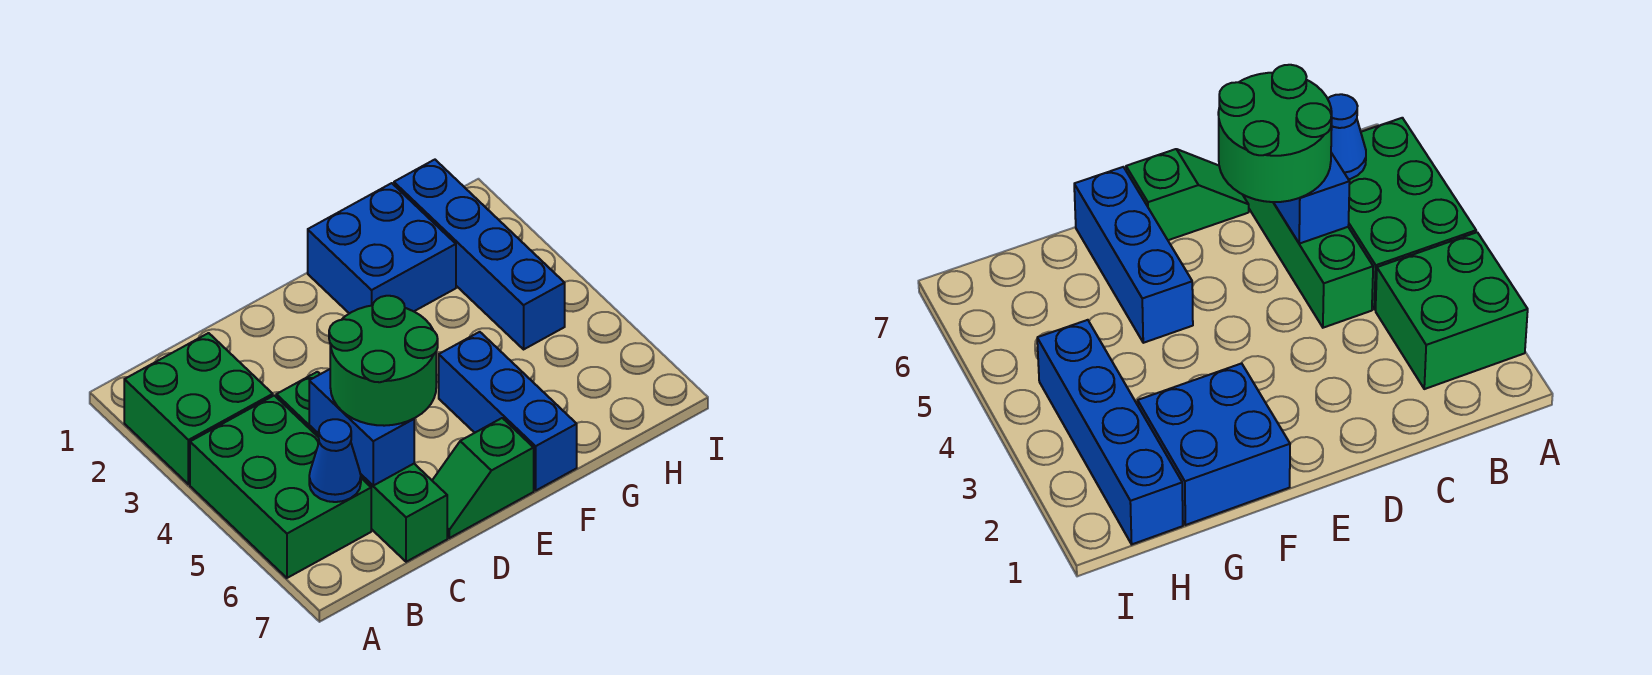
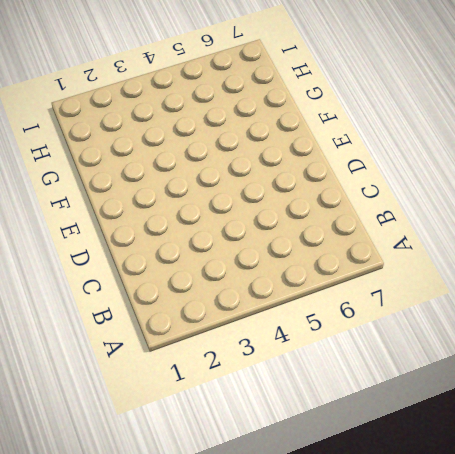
none -> green brick A2:B3 level 1
none -> green brick A4:B6 level 1

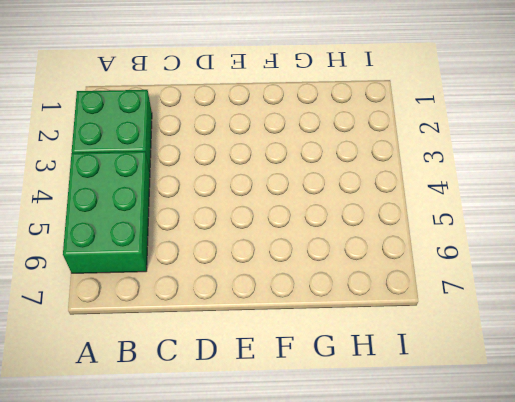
none -> green brick C4:C7 level 1
none -> green slope D7:E7 level 1 top E

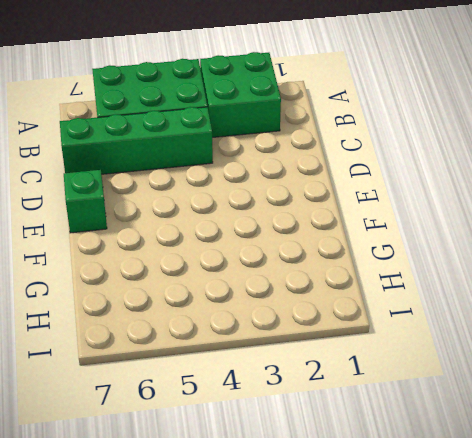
none -> blue brick F1:G2 level 1
none -> blue brick F5:F7 level 1

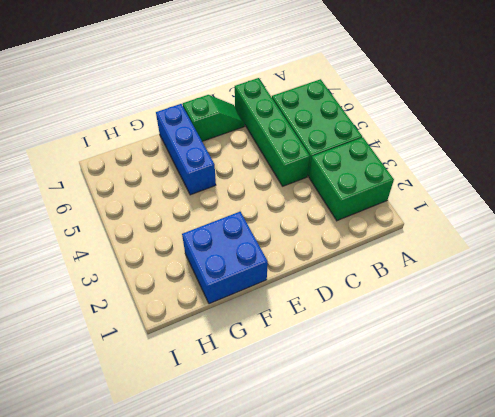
none -> blue brick H1:H4 level 1
none -> blue cone B6 level 2

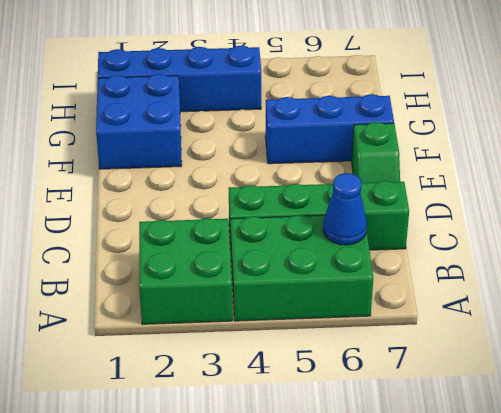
none -> blue brick C5:C6 level 2
none -> green round brick C5:D6 level 3

